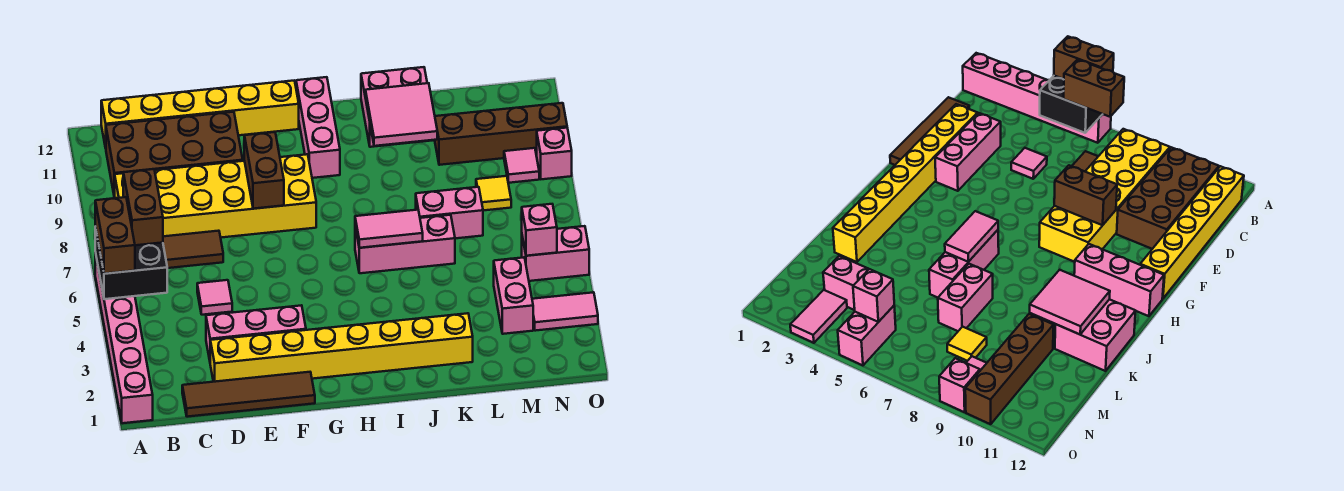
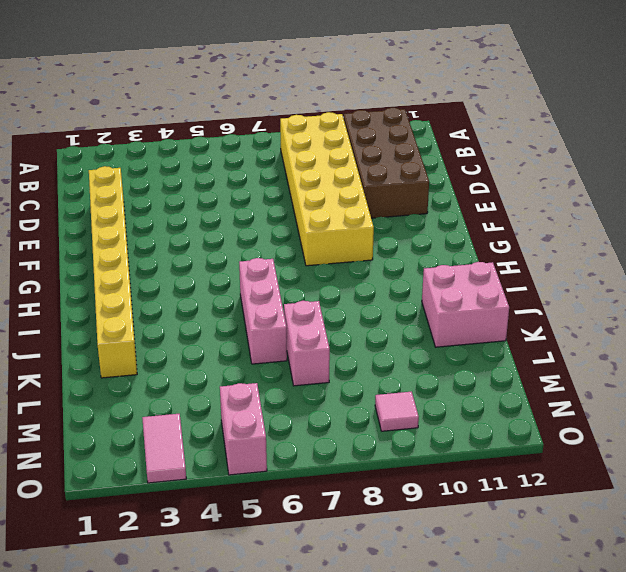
none -> pink brick A1:A6 level 1
none -> yellow brick B12:G12 level 1
none -> brown tile C1:F1 level 1

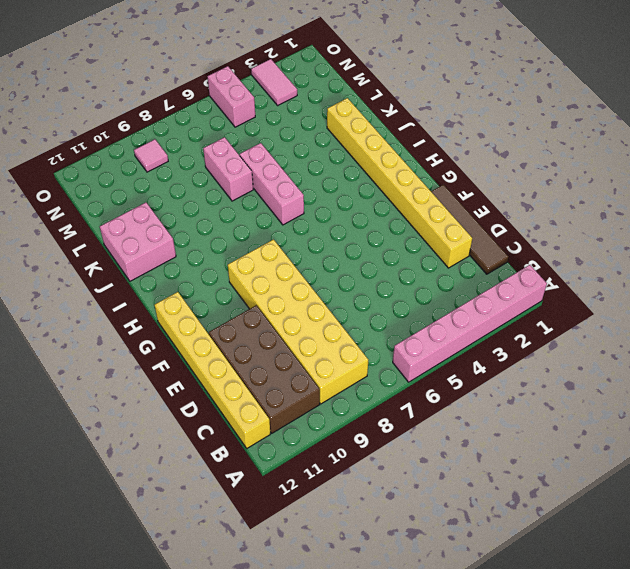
none -> brown tile C7:D7 level 1
none -> pink brick D3:F3 level 1
none -> pink tile D5 level 1

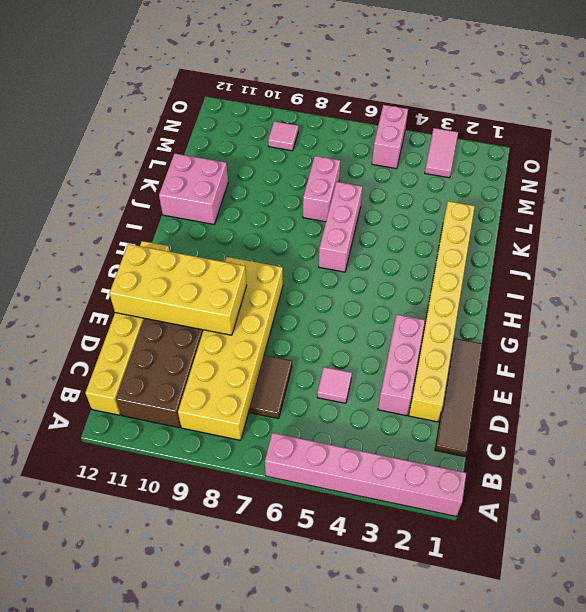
yellow brick E9:F12 level 2 -> brown brick F8:F9 level 2
none -> pink brick H10:H12 level 1
none -> brown brick L10:O10 level 1
none -> pink brick M3:M4 level 1

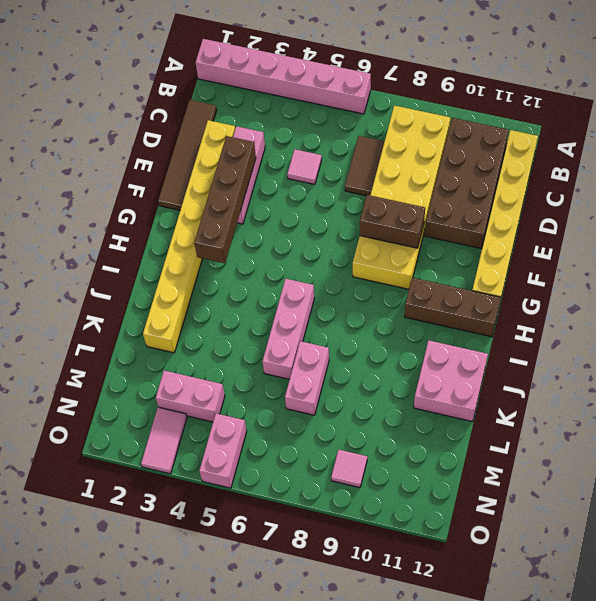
brown brick E3:H3 level 2 -> brown brick L10:O10 level 1
brown brick H10:H12 level 1 -> pink brick H10:H12 level 1
none -> yellow tile M8 level 1
none -> pink brick O9 level 1
none -> black brick A5:B6 level 2

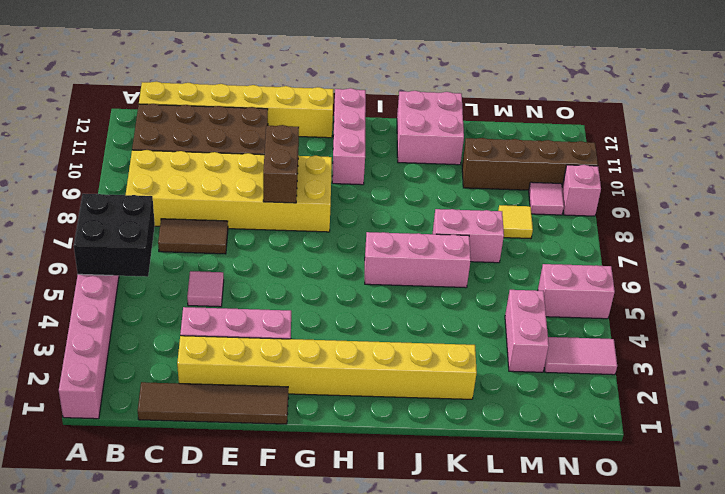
none -> pink tile I6:J6 level 2
none -> pink tile J10:K11 level 2
none -> pink brick N5 level 2

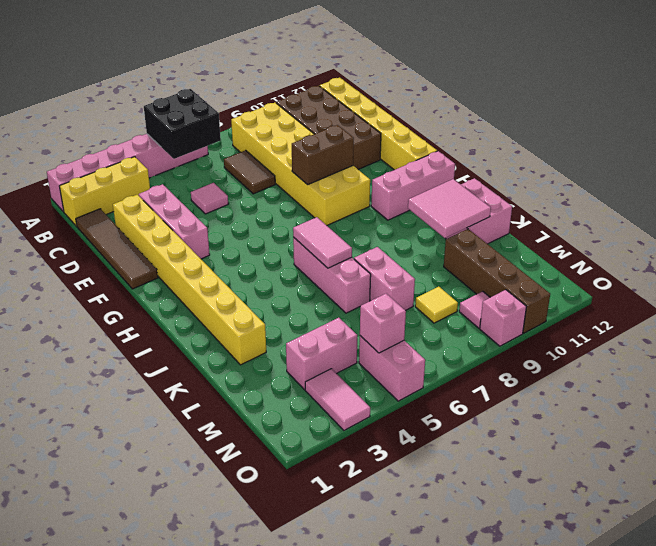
yellow brick B1:B3 level 1 -> none
none -> brown brick A5:A6 level 3
none -> brown brick B6:B7 level 3

